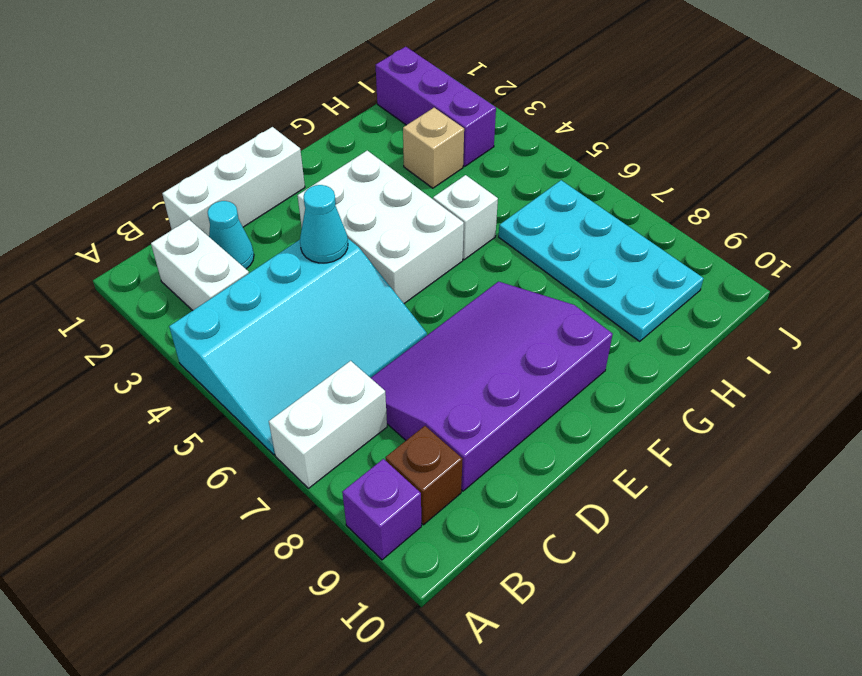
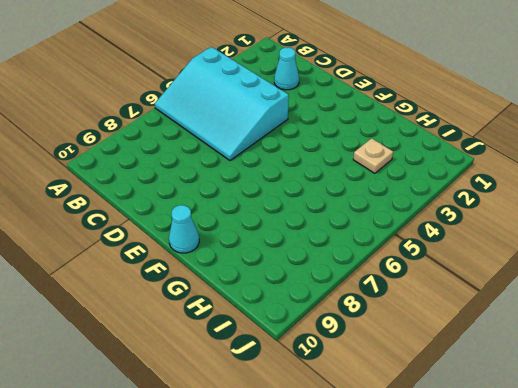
cyan cone F10 level 1 -> cyan cone D4 level 2
tan plate H3 level 1 -> tan brick H3 level 1
none -> white brick A7:B7 level 1
none -> purple brick A9 level 1
none -> white brick B2:B3 level 1

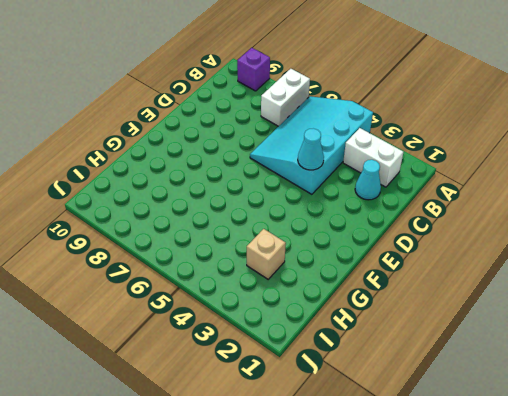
none -> brown brick B9 level 1
none -> white brick C1:E1 level 1
none -> purple slope C7:F9 level 1 top 9

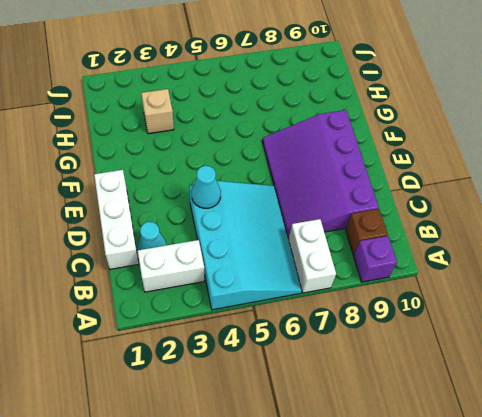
none -> white brick E3:F5 level 1
none -> white brick G5 level 1
none -> cyan plate H6:I9 level 1

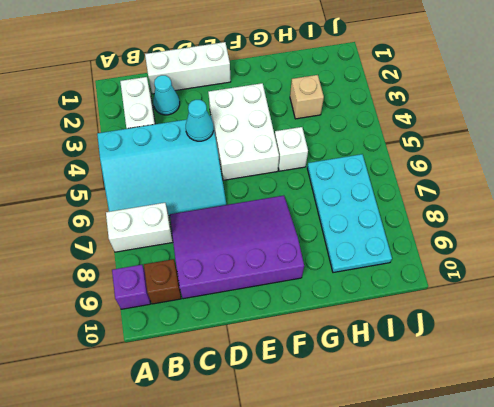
none -> purple brick I1:I3 level 1

